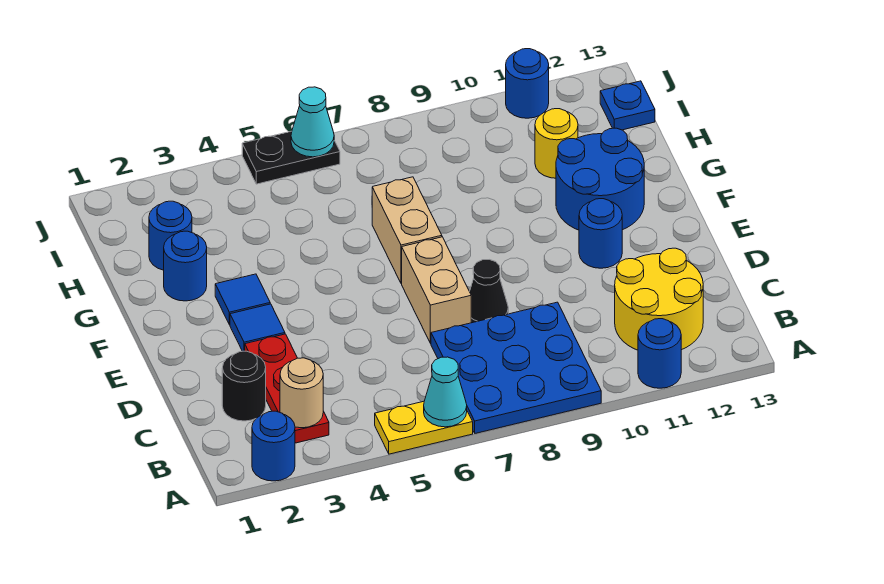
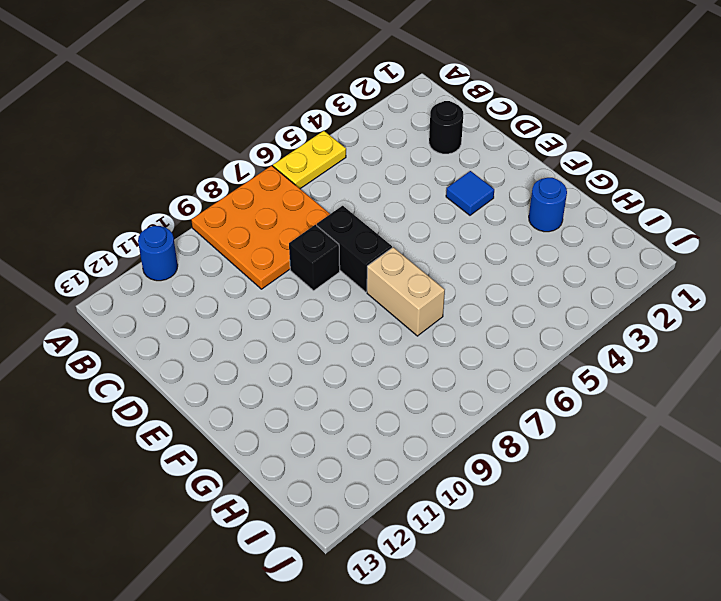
orange plate A7:C9 level 1 -> blue plate A7:C9 level 1
black brick D7:E7 level 1 -> tan brick D7:E7 level 1
black brick D8 level 1 -> black cone D8 level 1
none -> blue round brick A2 level 1
none -> red plate B3:D3 level 1
none -> yellow round brick B11:C12 level 1

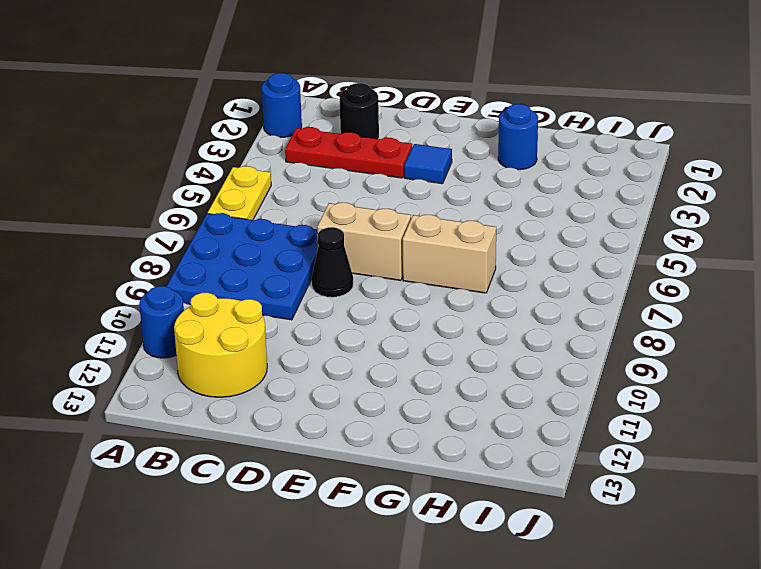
none -> blue round brick E11 level 1
none -> blue tile F3 level 1
none -> blue round brick F11:G12 level 1

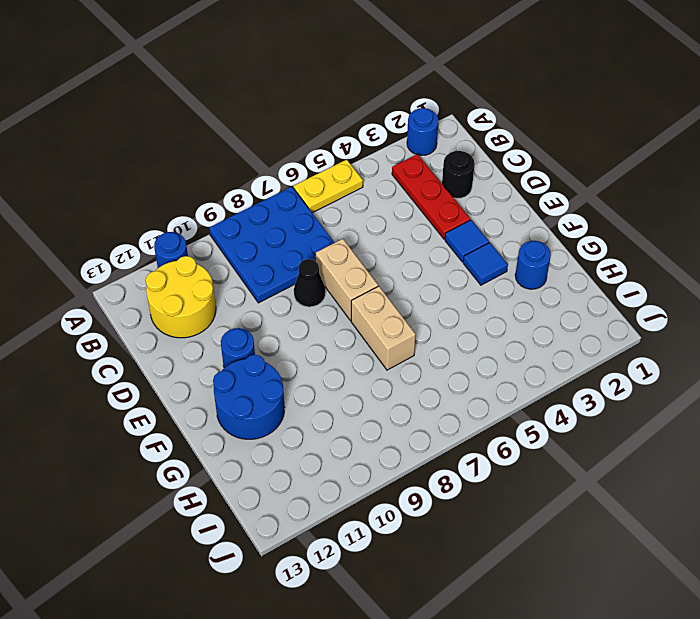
none -> blue round brick H2 level 1
none -> yellow round brick H11 level 1
none -> blue plate I13 level 1

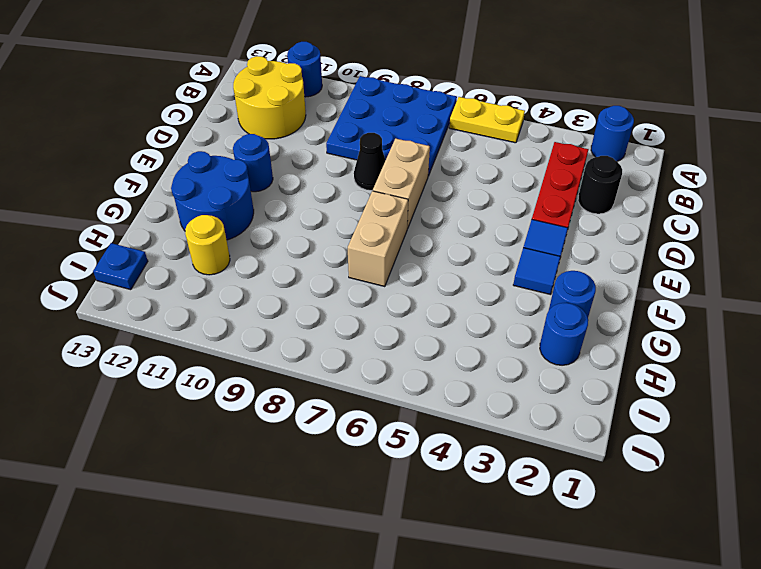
none -> black plate J5:J6 level 1
none -> blue round brick J11 level 1
none -> cyan cone A6 level 2

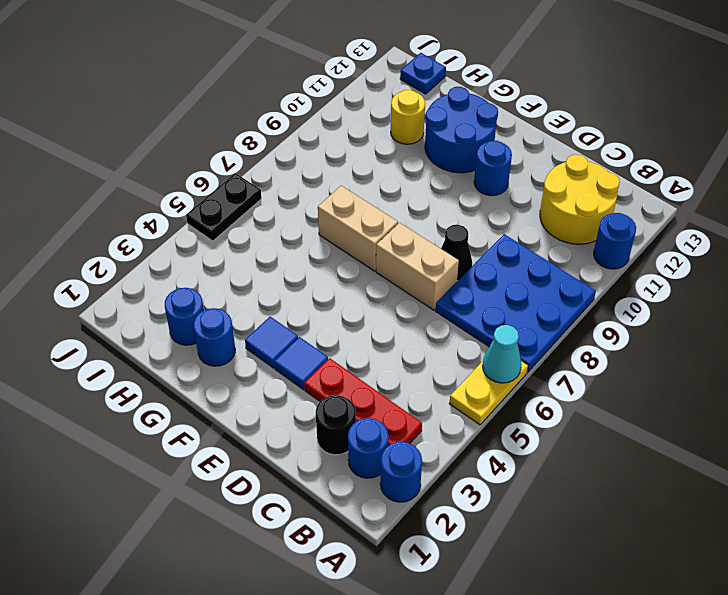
blue round brick B2 level 1 -> blue round brick J11 level 1
none -> tan round brick B3 level 2
none -> cyan cone J6 level 2

